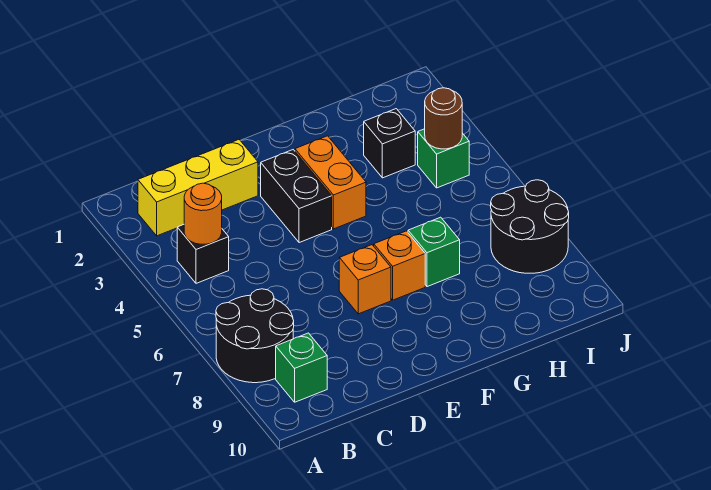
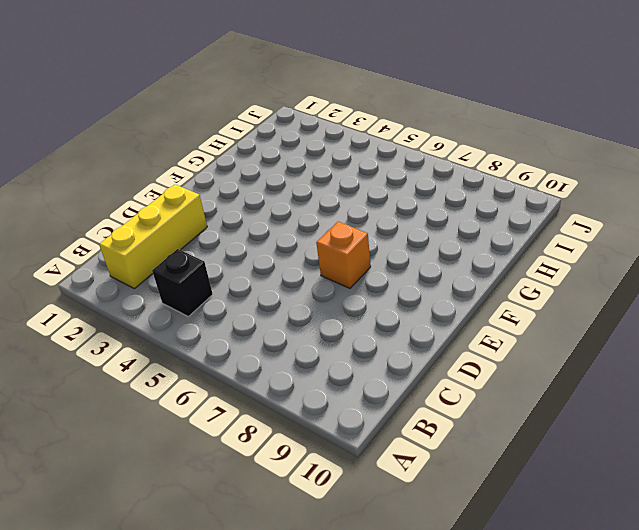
none -> black round brick A7:B8 level 1
none -> green brick B9 level 1
none -> black brick E3:E4 level 1

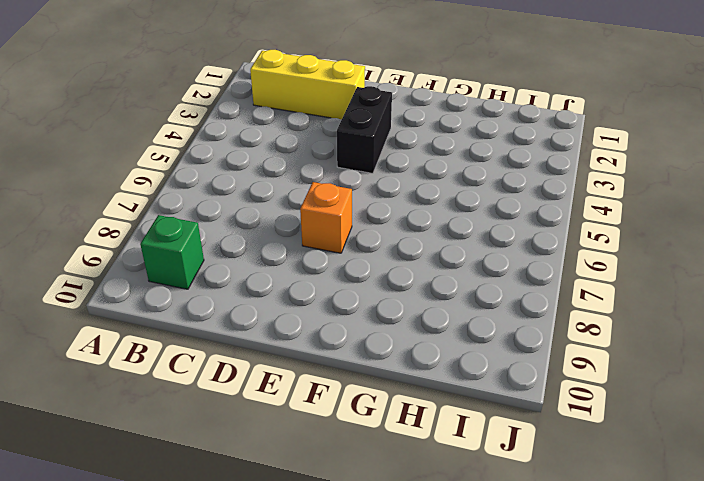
none -> black round brick A7:B8 level 1
none -> black brick B4 level 1
none -> orange brick F3:F4 level 1

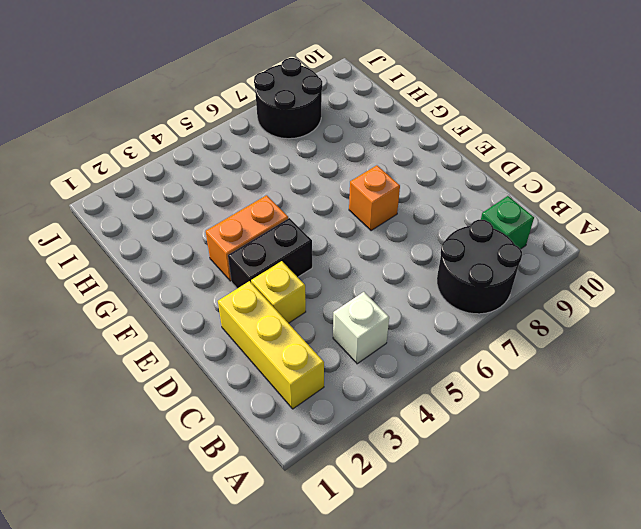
white brick B4 level 1 -> black brick B4 level 1
yellow brick D3 level 1 -> none
none -> orange brick F7 level 1
none -> green brick G7 level 1
none -> black brick H3 level 1

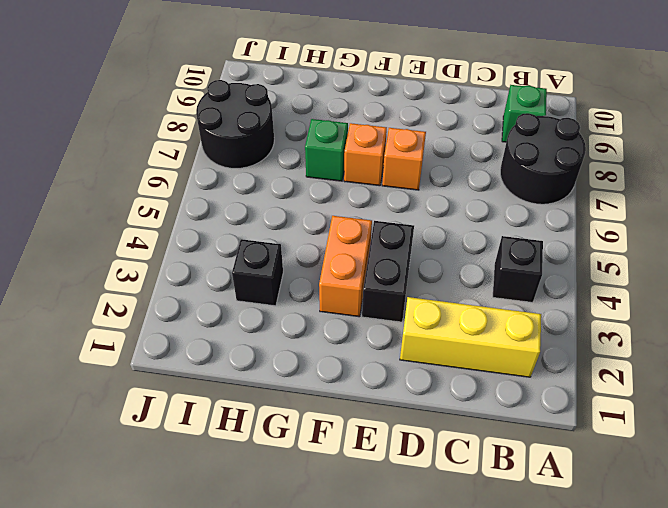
none -> green brick I4 level 1
none -> orange round brick B4 level 2
none -> brown round brick I4 level 2

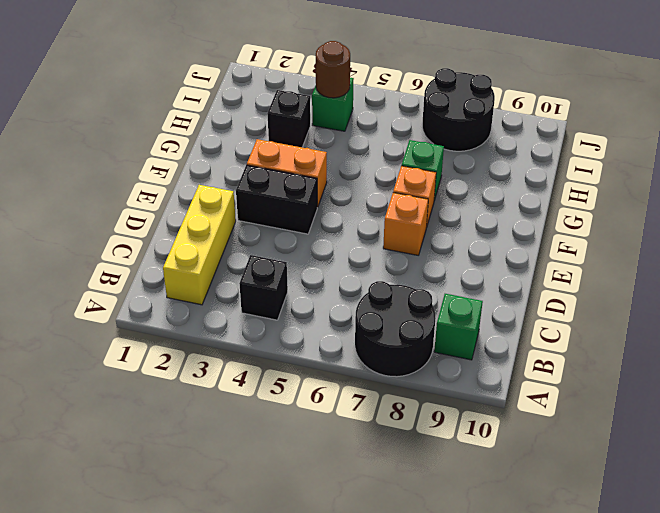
none -> orange round brick B4 level 2

